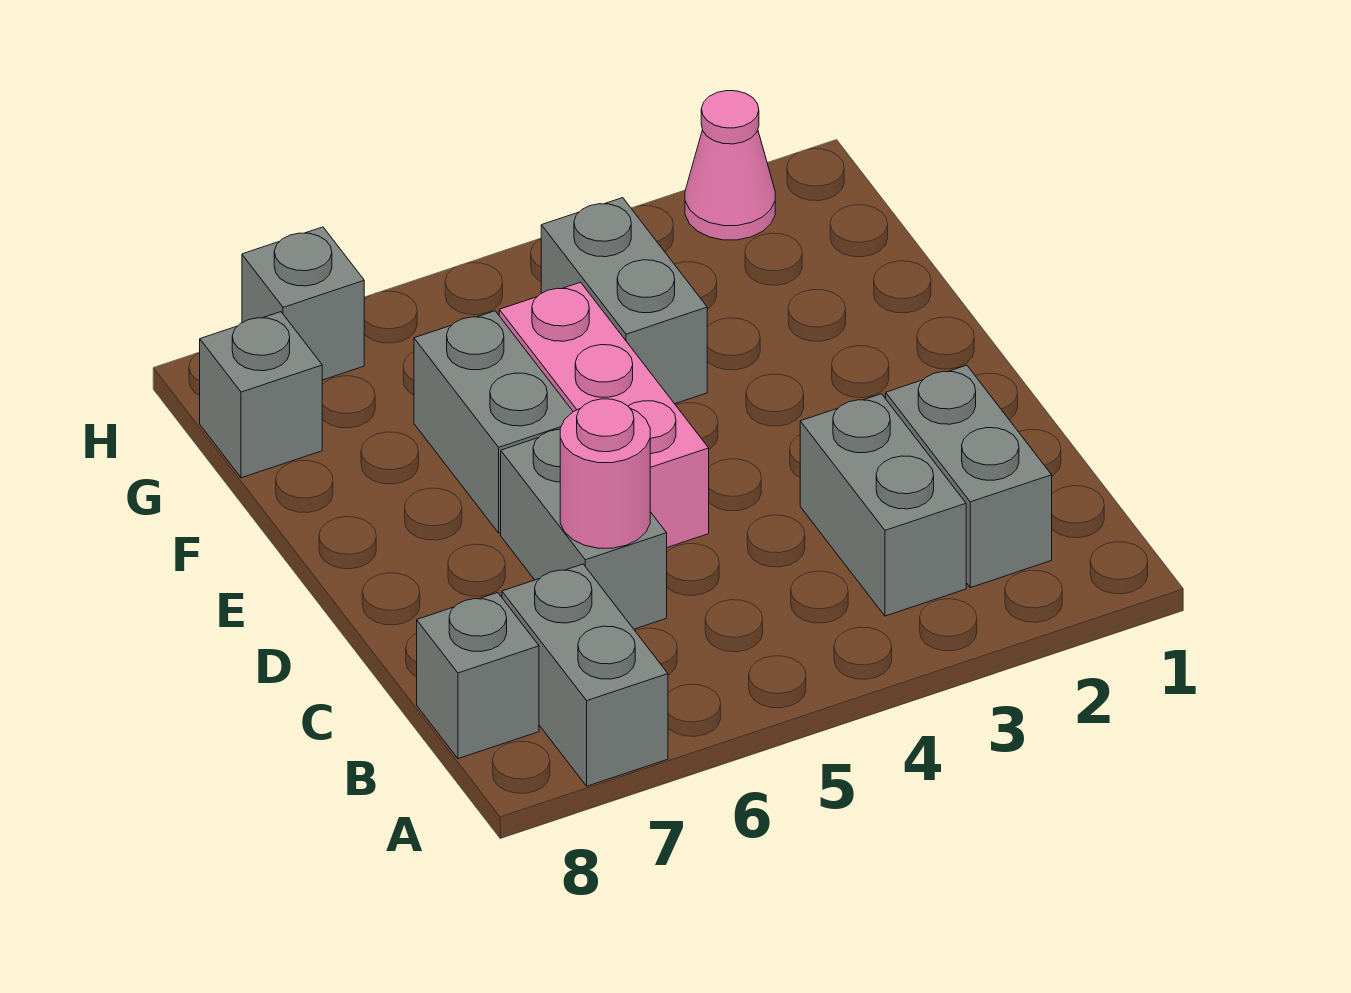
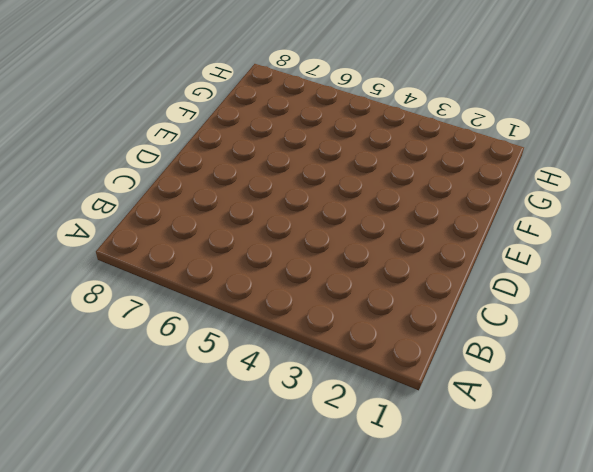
none -> grey brick A7:B7 level 1
none -> grey brick B2:C2 level 1
none -> grey brick B3:C3 level 1

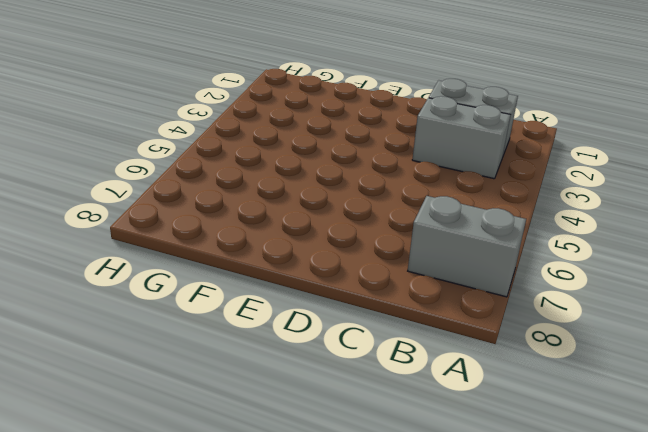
none -> grey brick B8 level 1
none -> grey brick C6:D6 level 1
none -> pink brick D5:F5 level 1

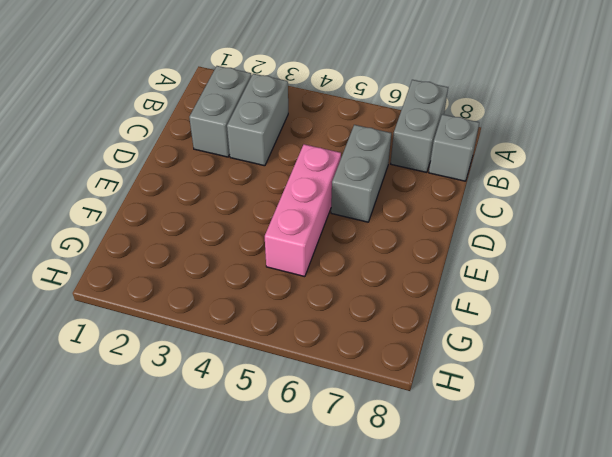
none -> grey brick E6:F6 level 1
none -> grey brick F4:G4 level 1
none -> grey brick G8 level 1

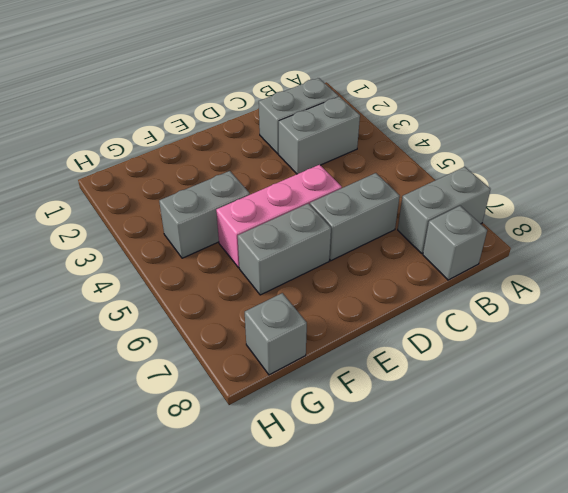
none -> pink cone H2 level 1
none -> grey brick H7 level 1
none -> pink round brick C6 level 2

